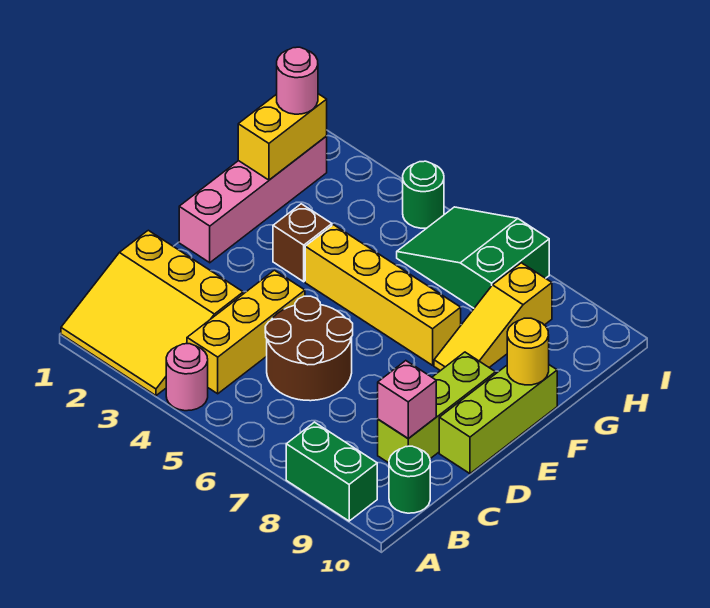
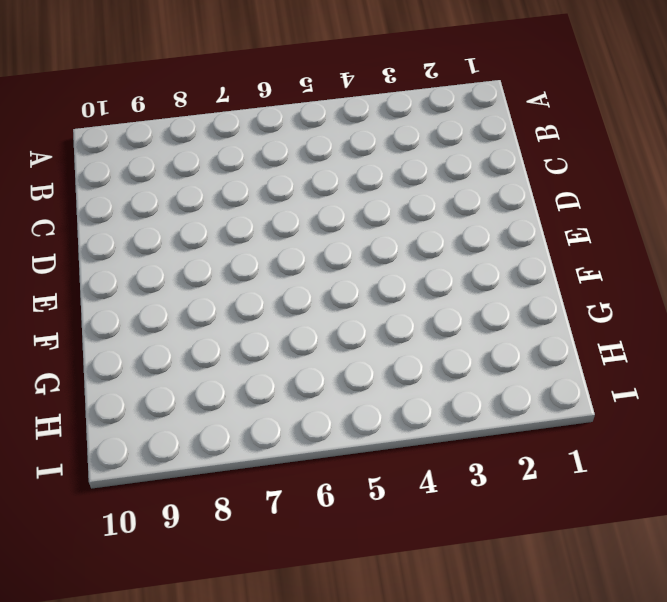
none -> yellow slope A1:C3 level 1 top C
none -> pink round brick A4 level 1
none -> green brick A8:A9 level 1

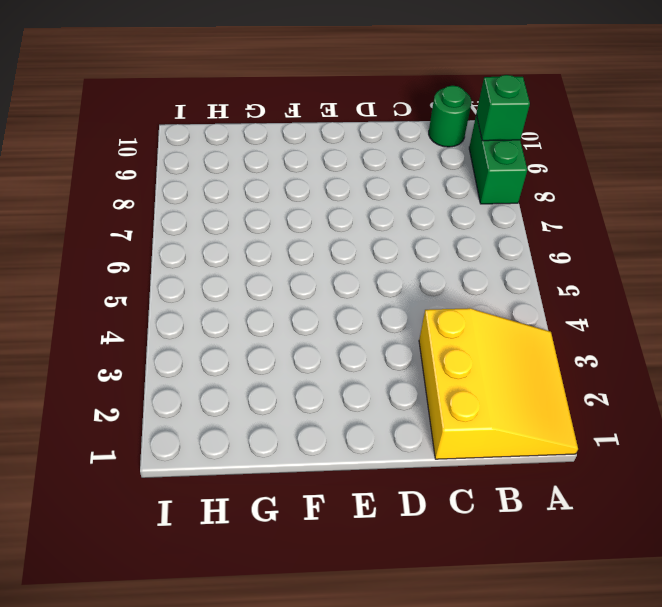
green brick A9 level 2 -> none
none -> pink round brick A4 level 1
none -> yellow brick B4:D4 level 1
none -> brown round brick C5:D6 level 1

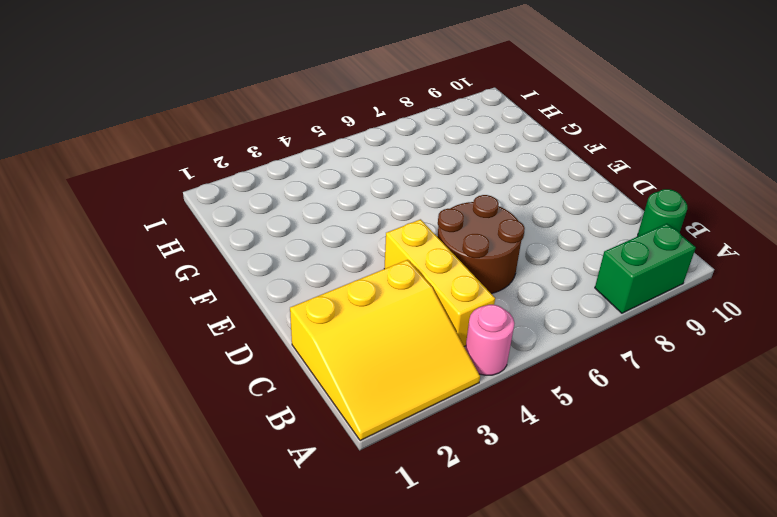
none -> lime brick C9:E9 level 1
none -> lime brick D10:F10 level 1
none -> pink brick E1:H1 level 1

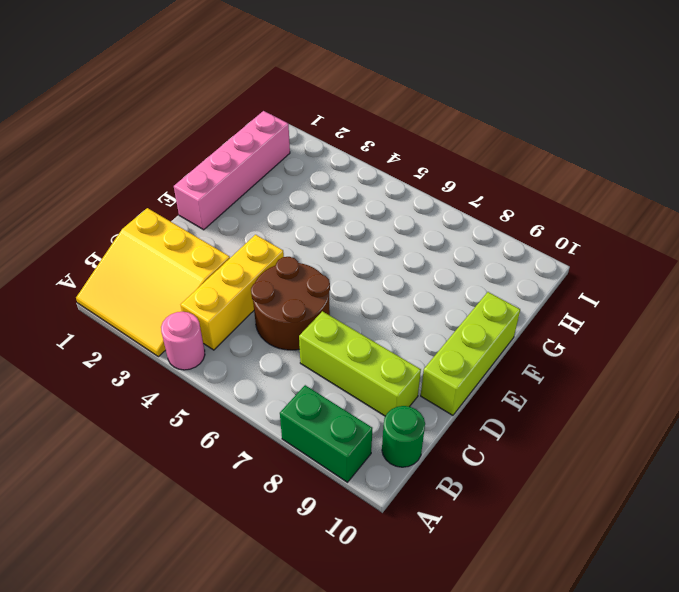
lime brick C7:C9 level 1 -> lime brick C9:E9 level 1
none -> brown brick F3 level 1
none -> yellow brick F4:F7 level 1
none -> yellow slope F8:H8 level 1 top H

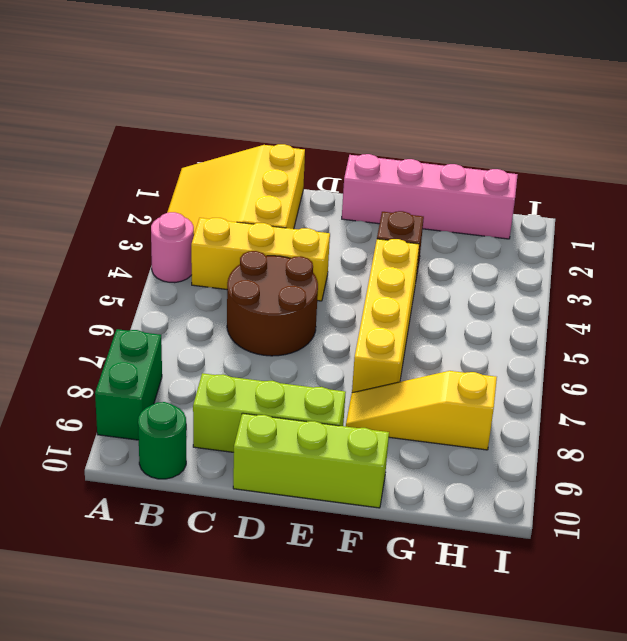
none -> green slope H5:I7 level 1 top 7
none -> green round brick I4 level 1
none -> pink brick C9 level 2

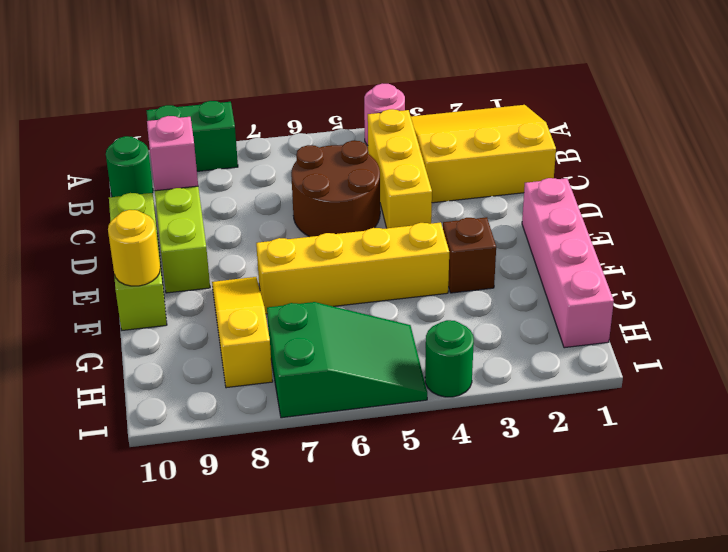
none -> yellow brick G1:H1 level 2
none -> pink round brick H1 level 3

